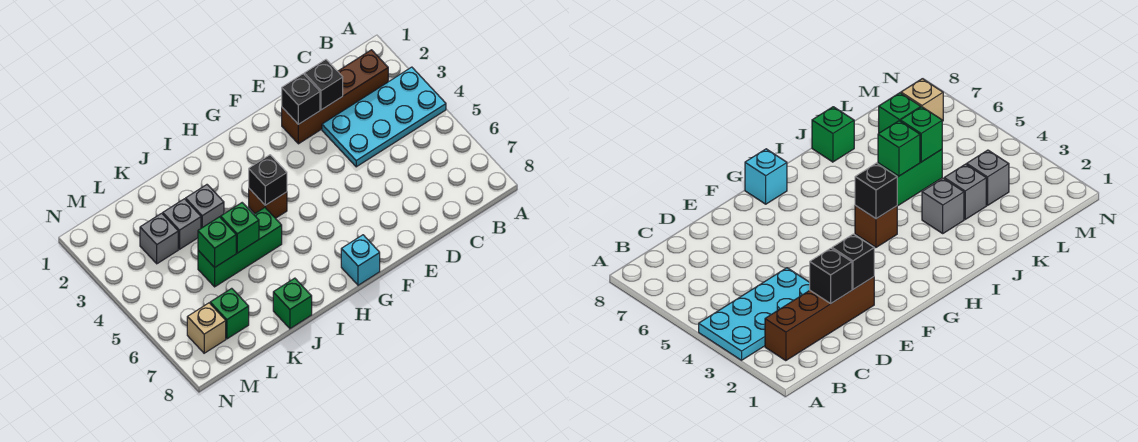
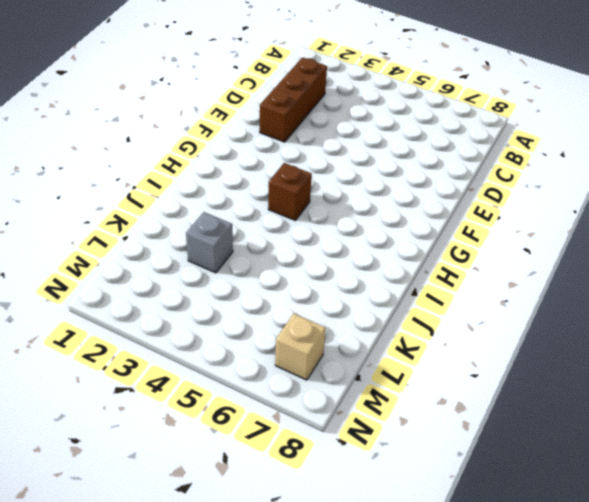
brown brick C2:E2 level 1 -> brown brick B2:E2 level 1
none -> cyan plate A3:D4 level 1
none -> cyan brick G8 level 1
none -> green brick I5:K5 level 1

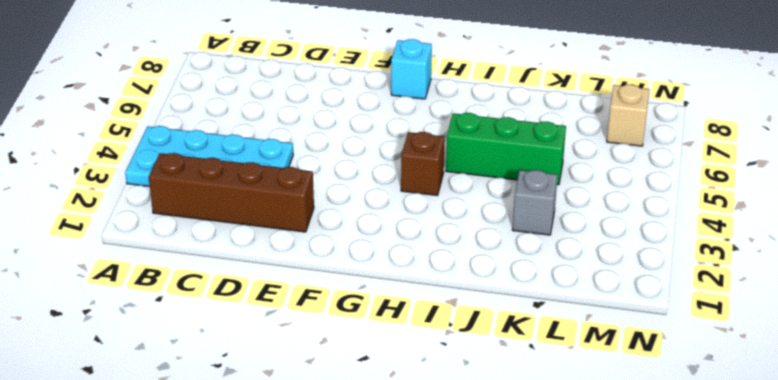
none -> grey brick J3 level 1
none -> green brick J8 level 1
none -> grey brick L3 level 1

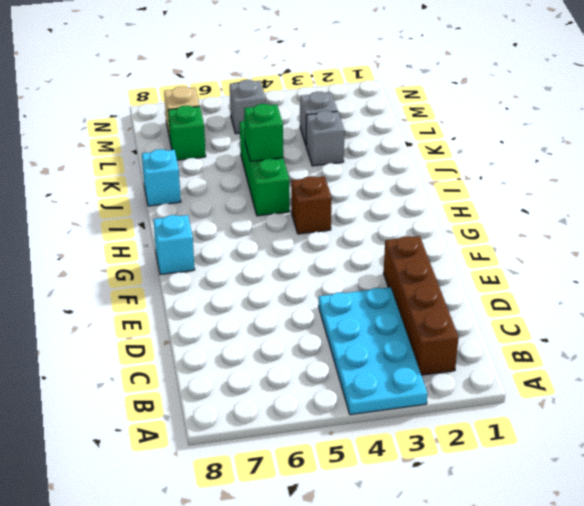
cyan brick J8 level 1 -> green brick J8 level 1
grey brick M5 level 1 -> grey brick J3 level 1
none -> black brick D2 level 2
none -> black brick E2 level 2
none -> black brick H4 level 2

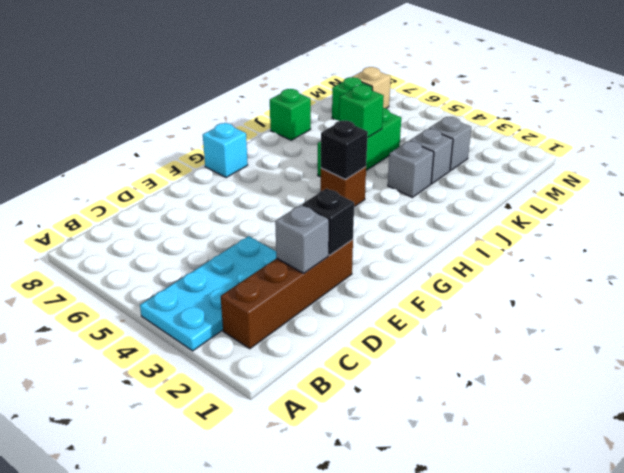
grey brick D2 level 2 -> black brick D2 level 2
none -> green brick K5 level 2

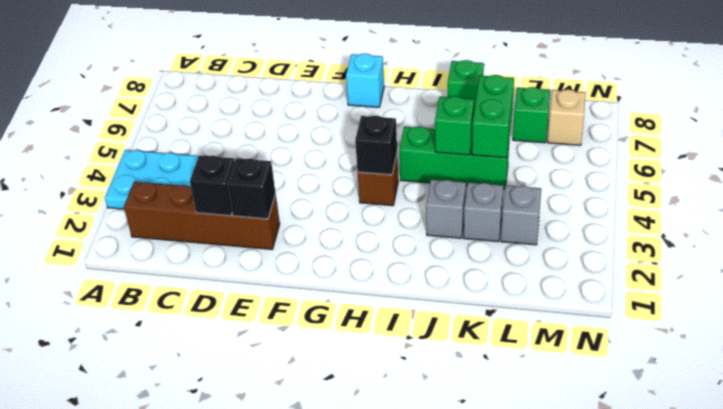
green brick K5:K6 level 2 -> green brick K5 level 2

